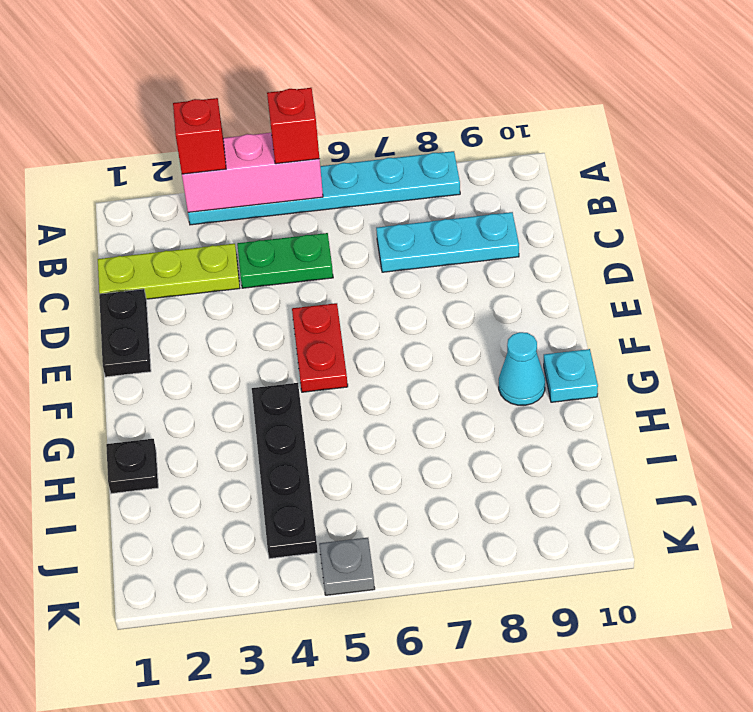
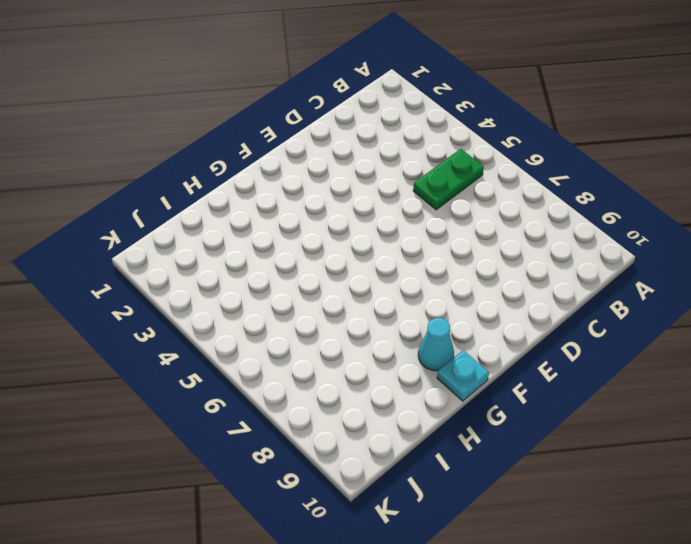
green plate B5:C5 level 1 -> green plate C4:C5 level 1
none -> cyan plate A3:A8 level 1
none -> lime plate C1:C3 level 1
none -> cyan plate C7:C9 level 1

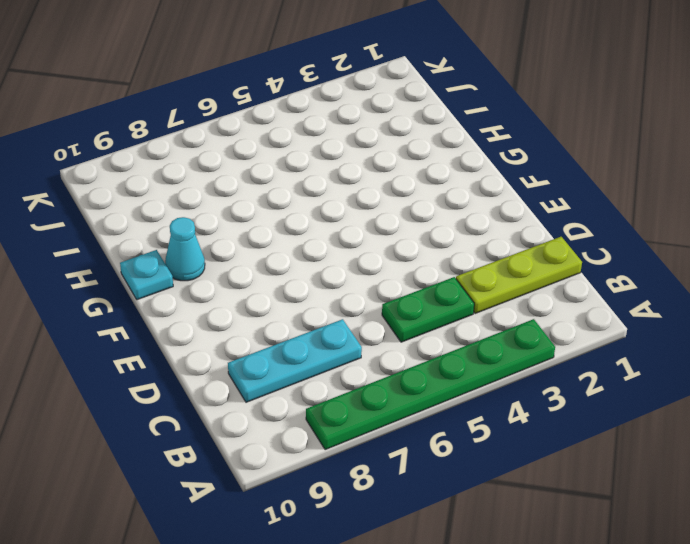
green plate A3:A8 level 1 -> cyan plate A3:A8 level 1
none -> black plate D1:E1 level 1
none -> red plate E5:F5 level 1
none -> black plate G4:J4 level 1

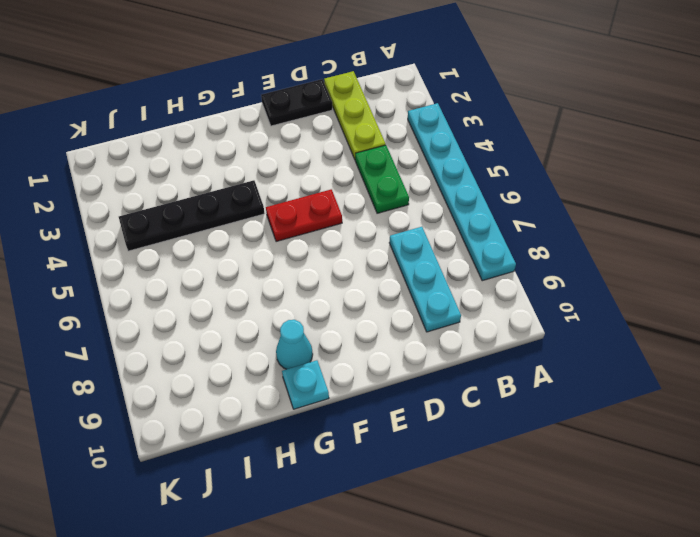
none -> black plate H1 level 1
none -> grey plate K5 level 1
none -> pink brick A3:A5 level 2

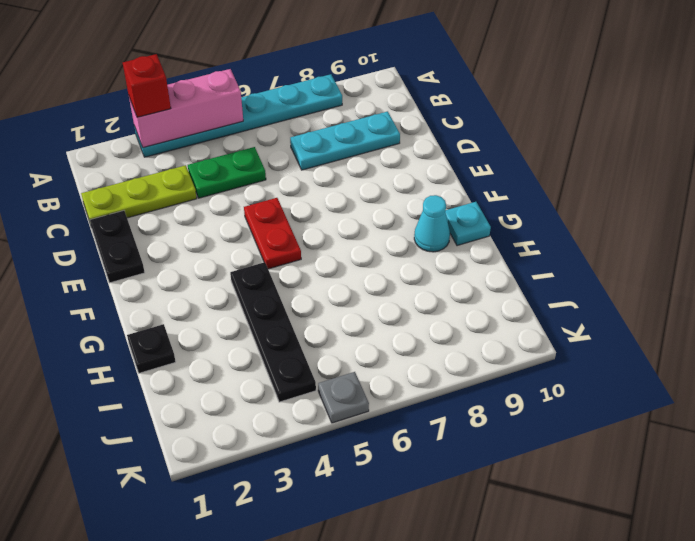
none -> red brick A5 level 3

